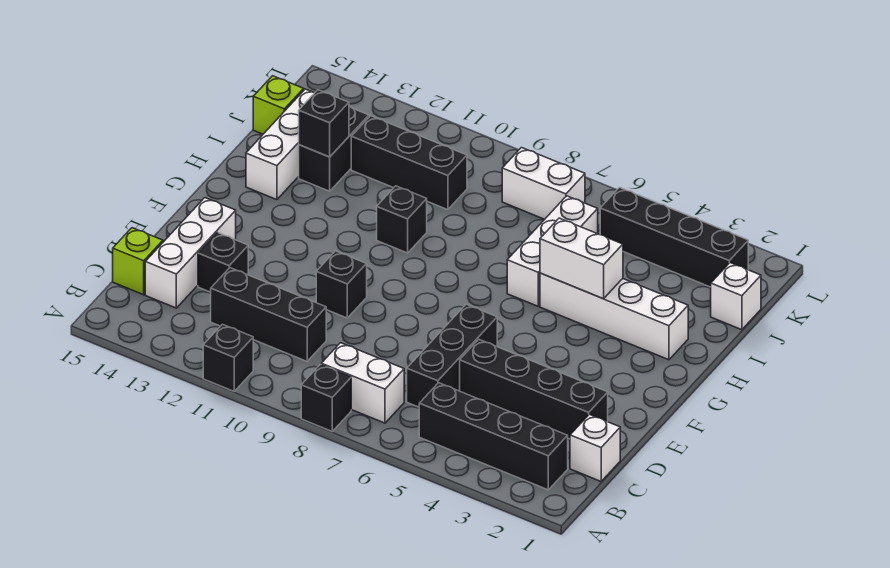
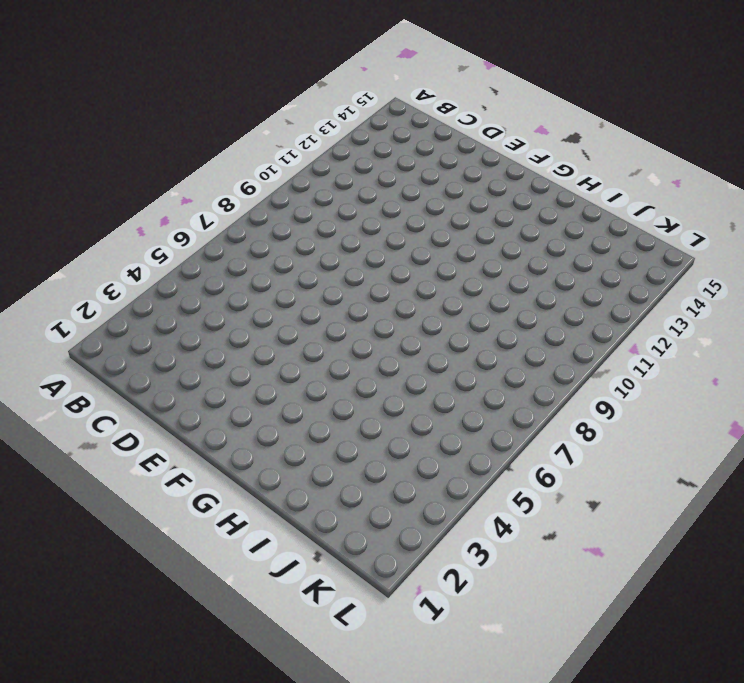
none -> black brick A8 level 1
none -> black brick A11 level 1
none -> black brick B2:B5 level 1

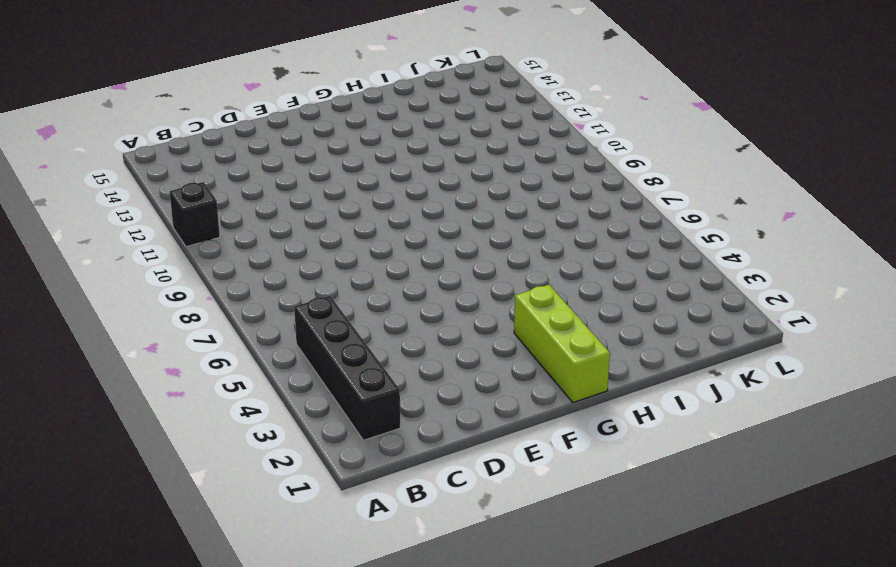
lime brick G1:G3 level 1 -> none
none -> black brick A8 level 1
none -> white brick B7:B8 level 1
none -> white brick C1 level 1

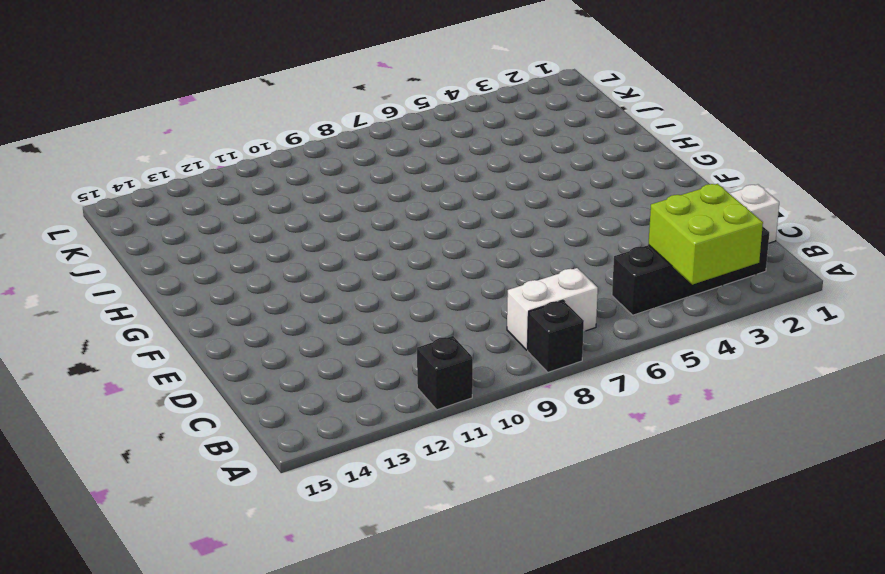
lime brick A3:B4 level 2 -> none
none -> black brick C6:E6 level 1
none -> black brick C10:C12 level 1
none -> white brick C14:E14 level 1

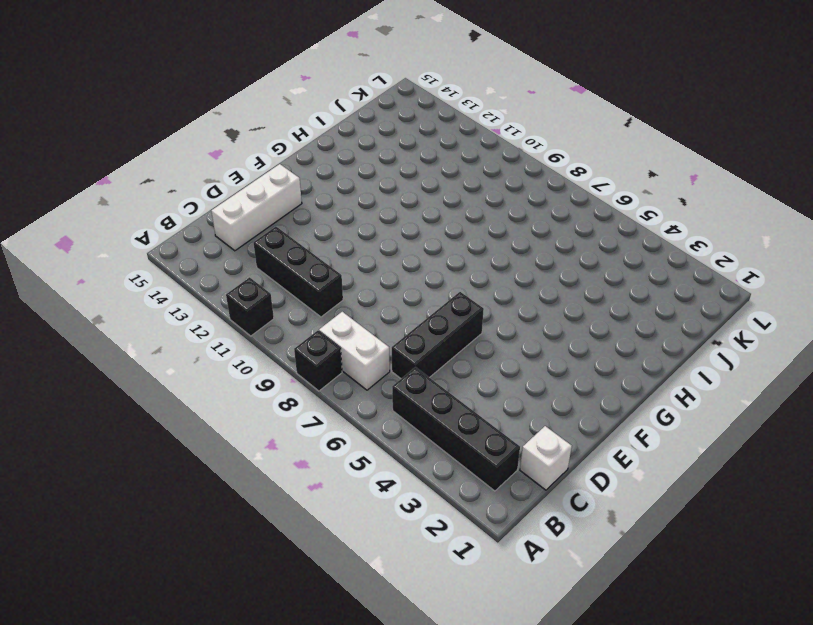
none -> lime brick C15 level 1
none -> black brick D2:D5 level 1
none -> black brick D13 level 1

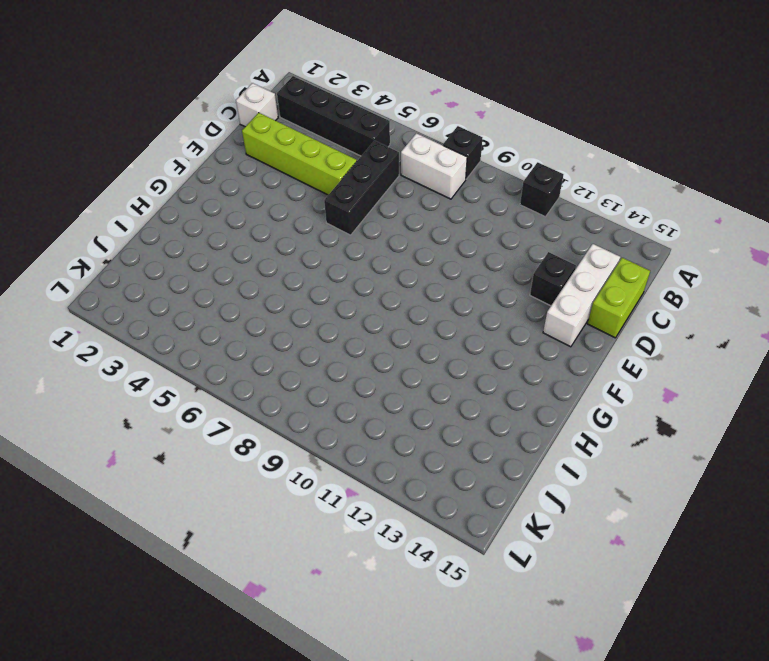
lime brick C15:D15 level 1 -> lime brick C15 level 1
lime brick D2:D5 level 1 -> black brick D2:D5 level 1
none -> black brick C10:C12 level 1
none -> black brick E10 level 1
none -> white brick H2:H5 level 1

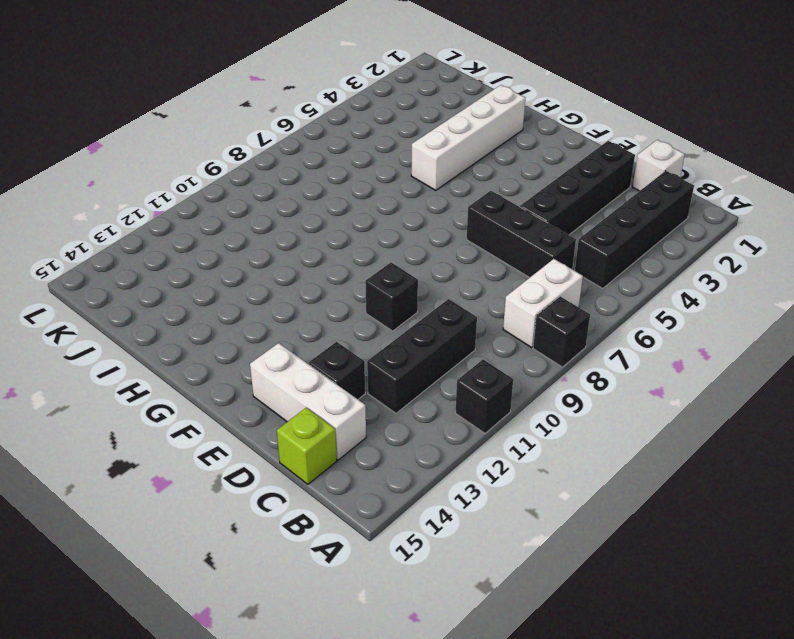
none -> white brick H6:J6 level 1
none -> black brick H10 level 1
none -> white brick H14:J14 level 1

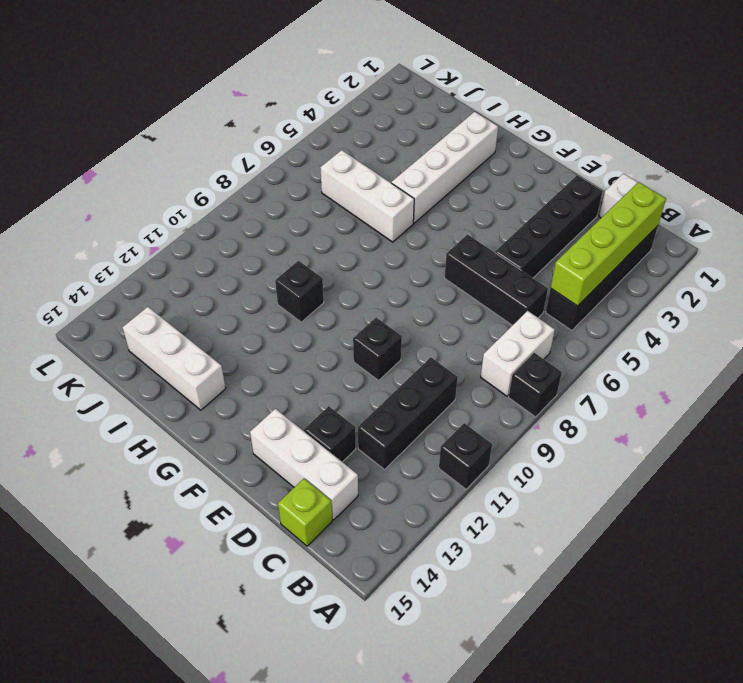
lime brick B2:B5 level 2 -> none
none -> black brick I13:J13 level 1
none -> white brick J1 level 1
none -> black brick J10:J12 level 1

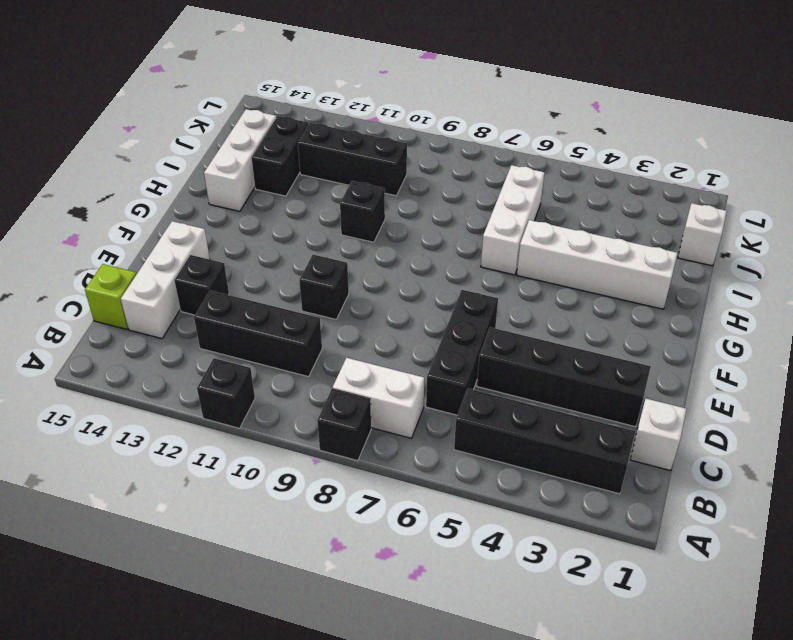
none -> lime brick J15 level 1
none -> black brick K2:K5 level 1
none -> white brick K7:K8 level 1

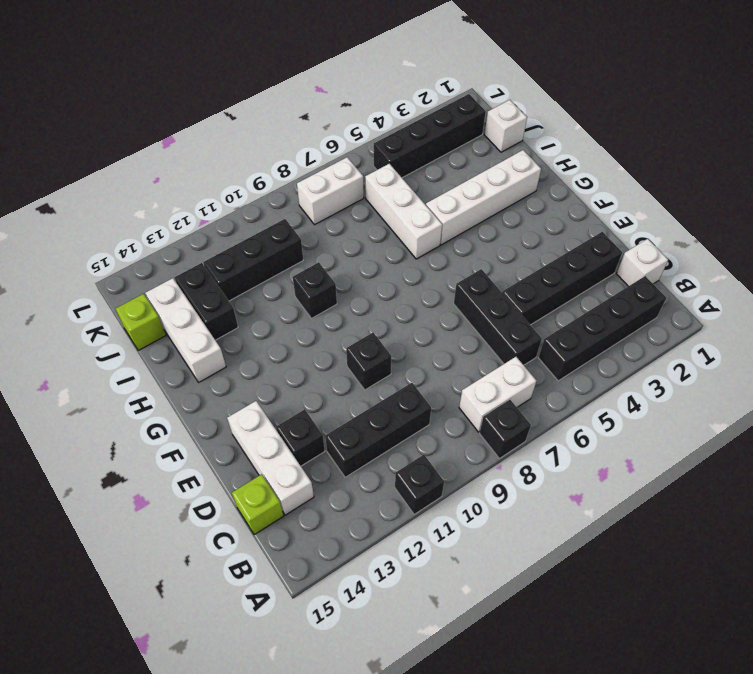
none -> white brick H4:H5 level 2
none -> black brick I13 level 2

